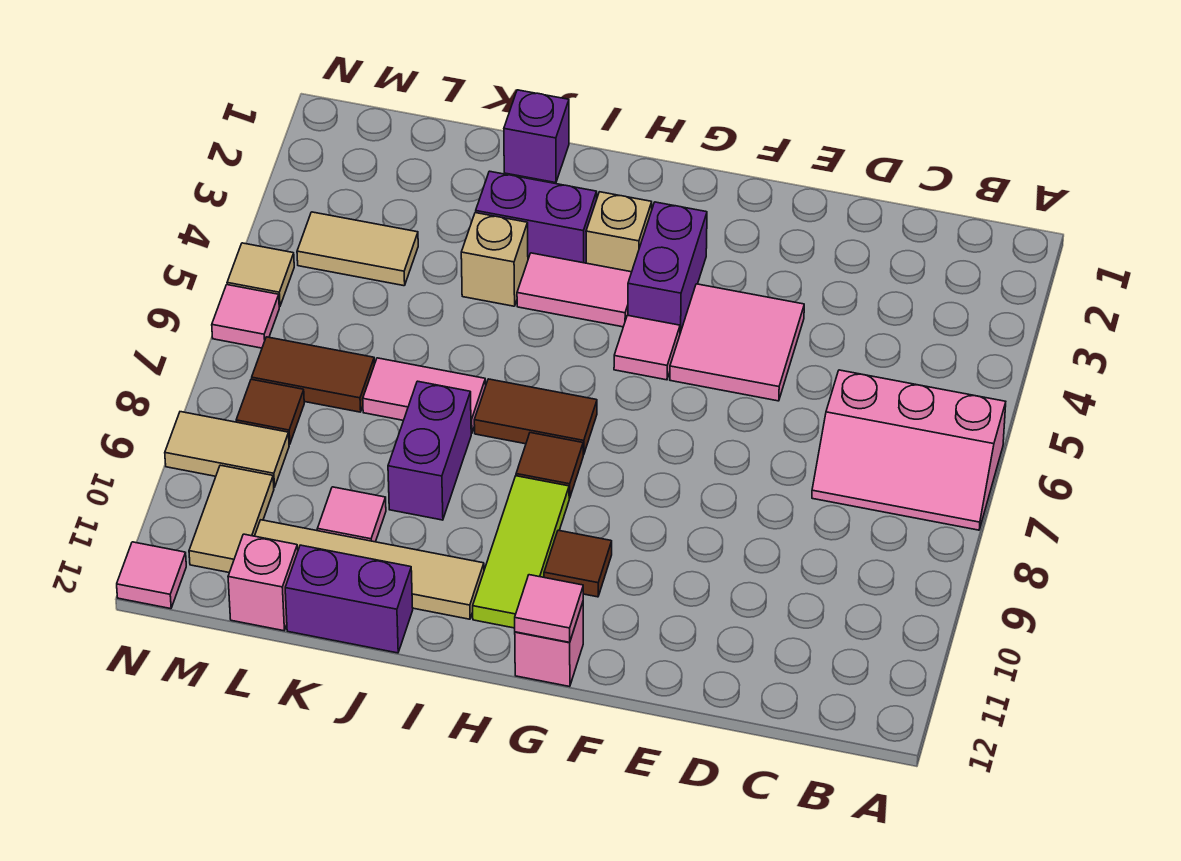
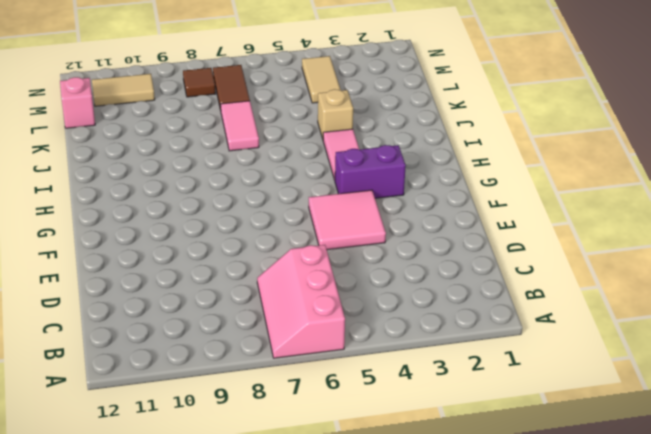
none -> pink tile G5 level 1
none -> brown tile G10 level 1
none -> pink brick G12 level 1

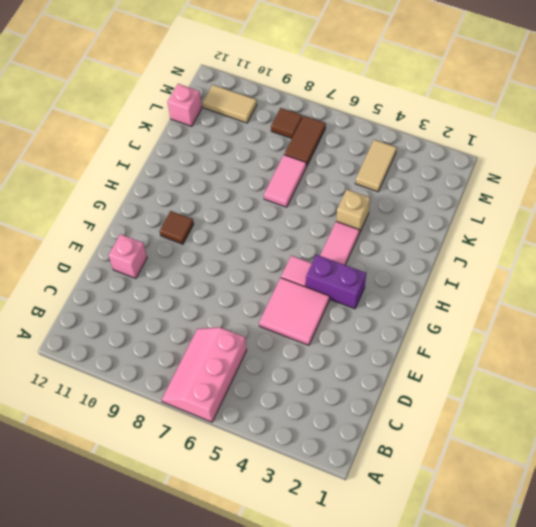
pink brick E11 level 1 -> pink brick G12 level 1
none -> tan brick H3 level 1
none -> brown tile H7:I7 level 1
none -> brown tile H8 level 1

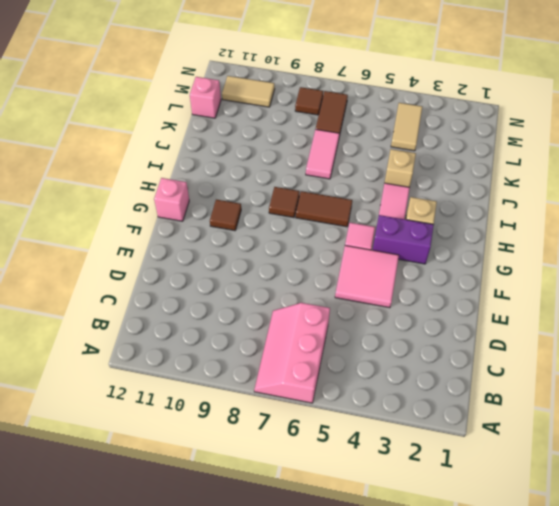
brown tile H6:H7 level 1 -> brown tile H7:I7 level 1
none -> lime tile H9:H11 level 1
none -> purple brick I3:J3 level 1
none -> tan tile I11:L11 level 1

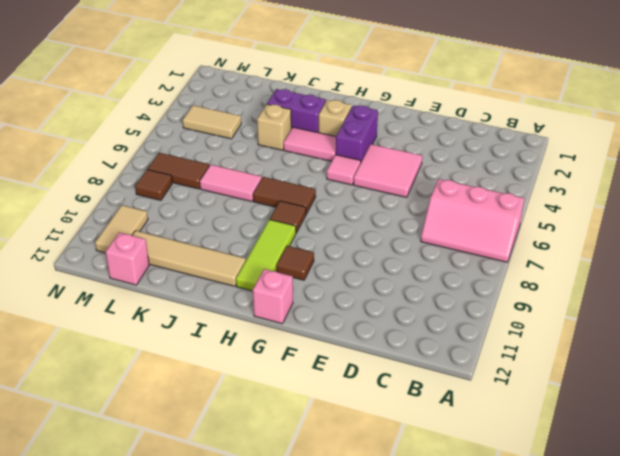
none -> purple brick J1 level 1
none -> purple brick J8:J9 level 1
none -> purple brick J12:K12 level 1

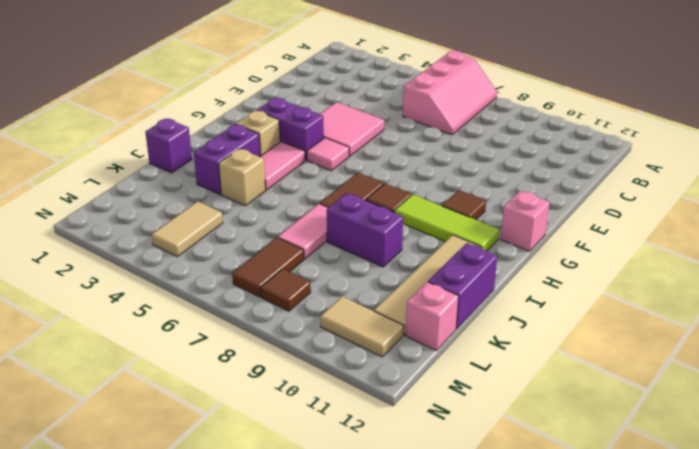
none -> pink tile K10 level 1
none -> tan tile M9:N9 level 1
none -> tan tile N5 level 1

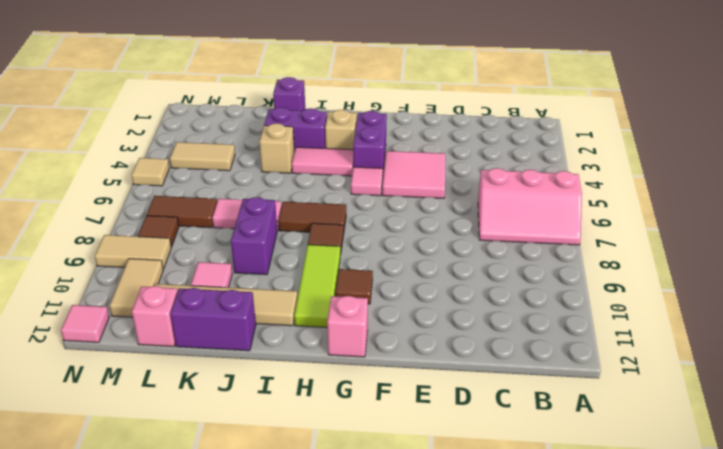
none -> pink tile N6 level 1
none -> pink tile G12 level 2

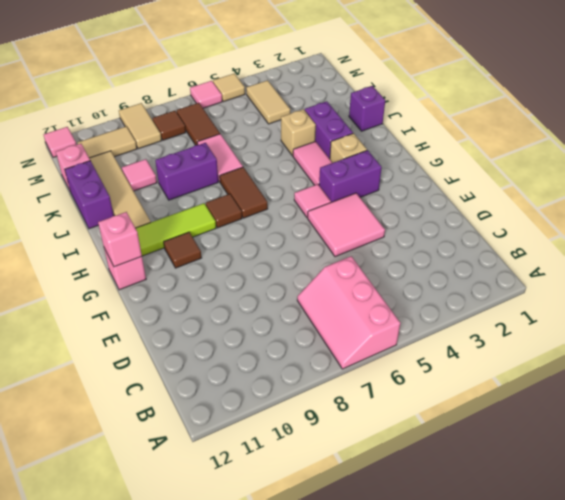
pink brick G12 level 2 -> pink tile G12 level 2

